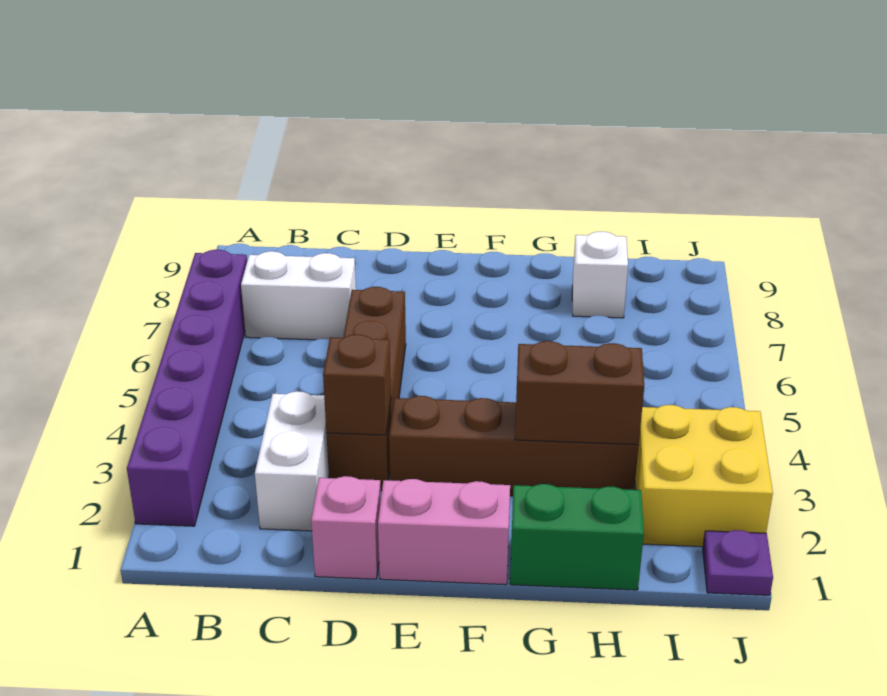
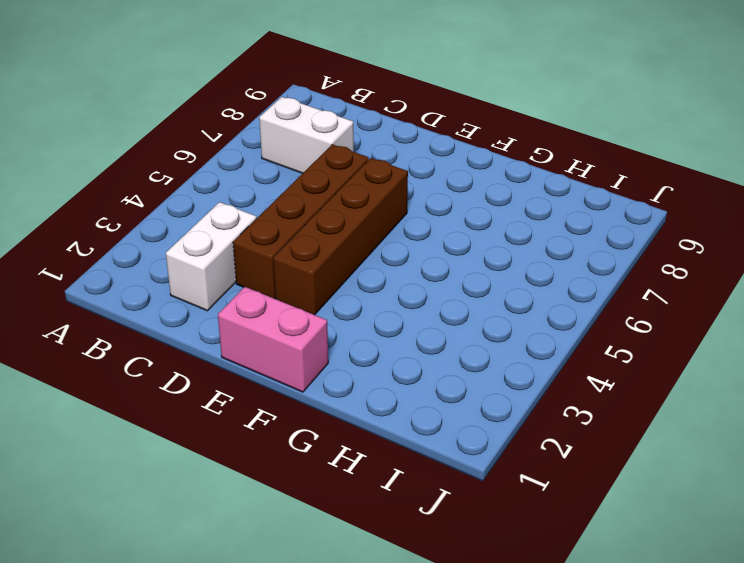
brown brick E3:E6 level 1 -> brown brick E3:H3 level 1
none -> purple brick A2:A7 level 1
none -> pink brick D1 level 1
none -> green brick G1:H1 level 1

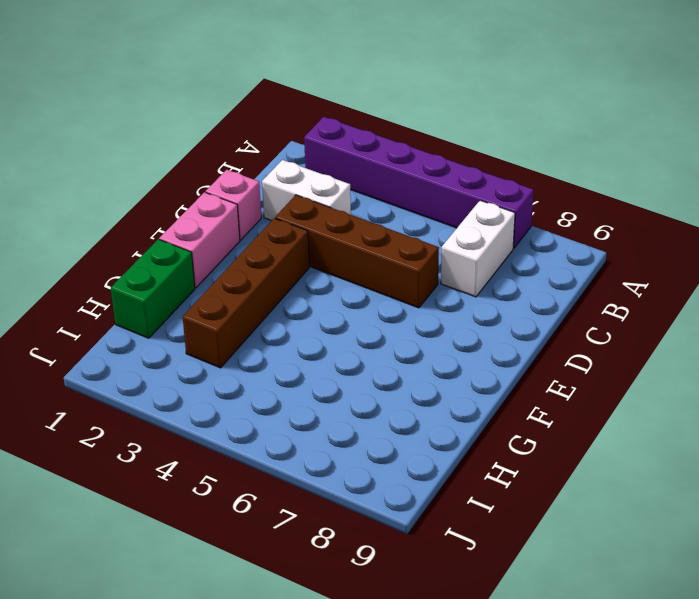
none -> white brick H8 level 1
none -> yellow brick I2:J3 level 1
none -> purple plate J1 level 1

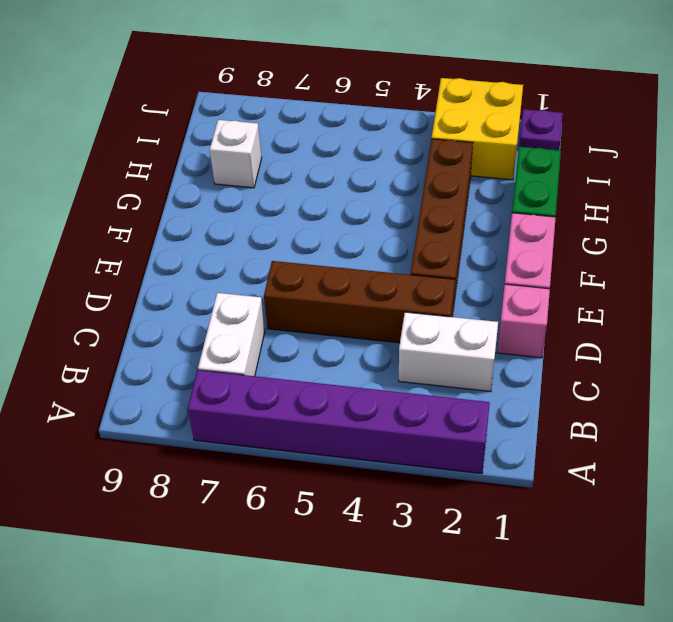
none -> brown brick D3 level 2
none -> brown brick G3:H3 level 2

